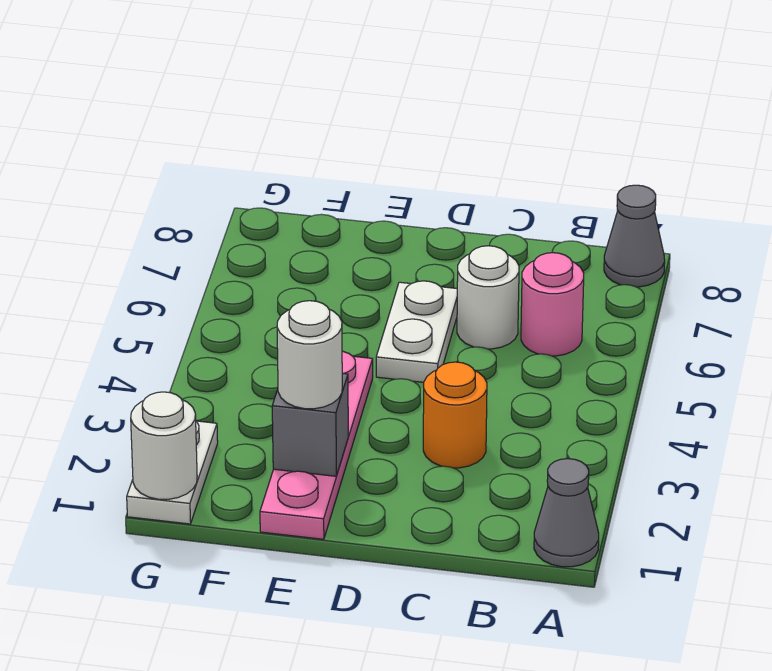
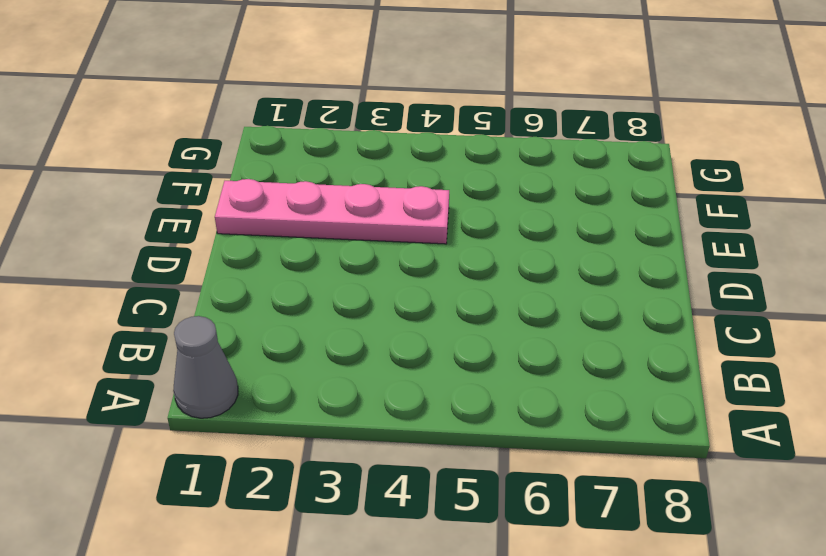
none -> grey cone A8 level 1
none -> pink round brick B6 level 1

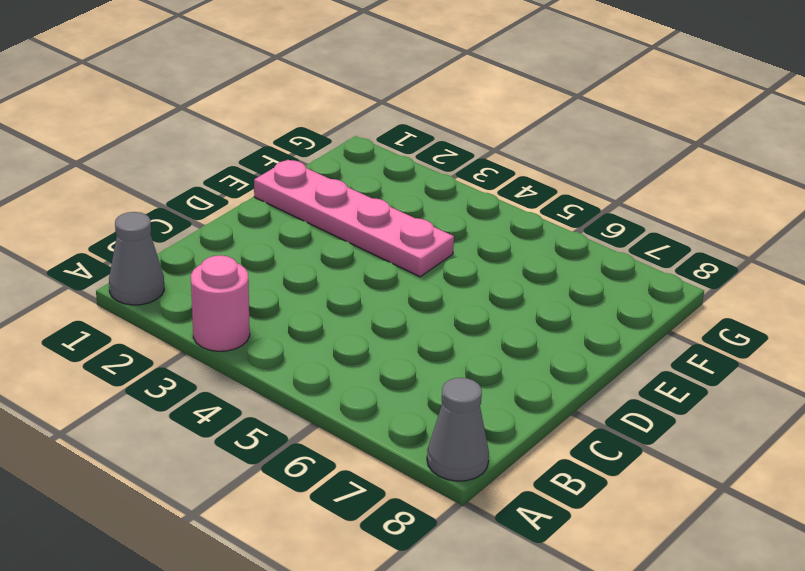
pink round brick A3 level 1 -> pink round brick B6 level 1
none -> orange round brick C3 level 1
none -> white round brick C6 level 1

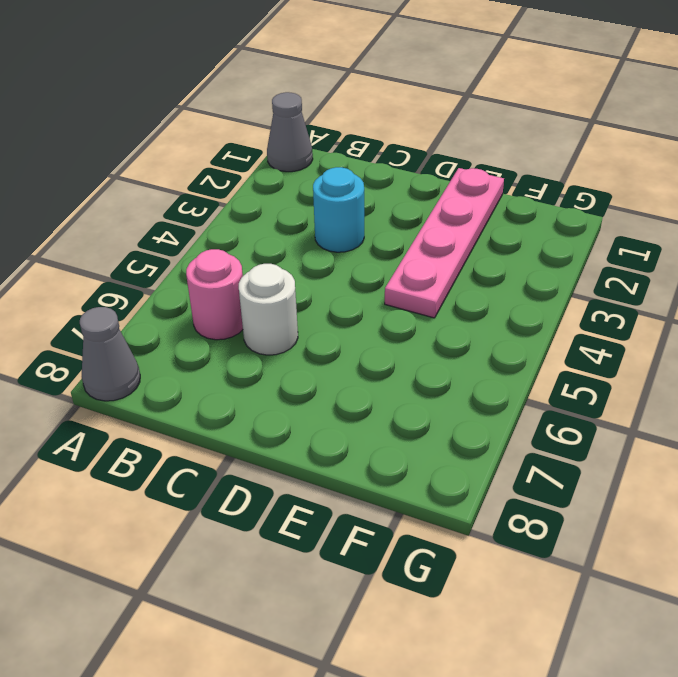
cyan round brick C3 level 1 -> orange round brick C3 level 1
none -> white plate D5:D6 level 1
none -> white plate G1:G2 level 1

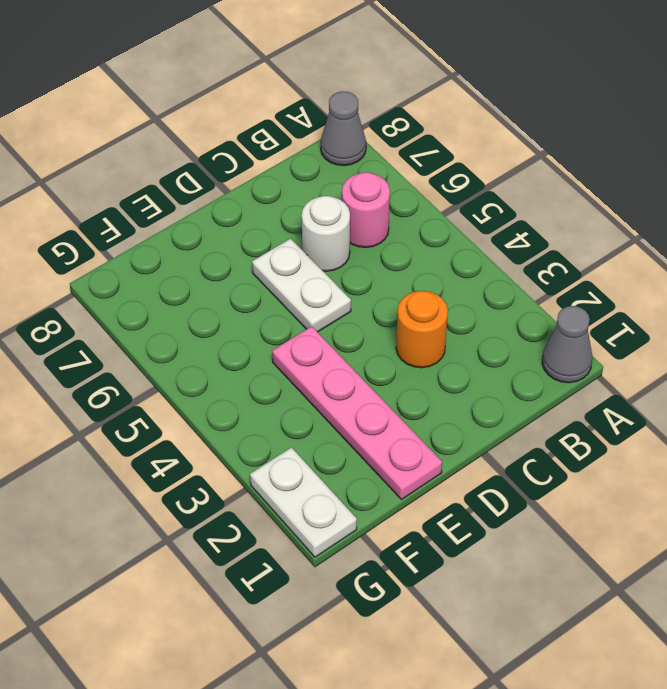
none -> grey brick E2 level 2
none -> white round brick G1 level 2

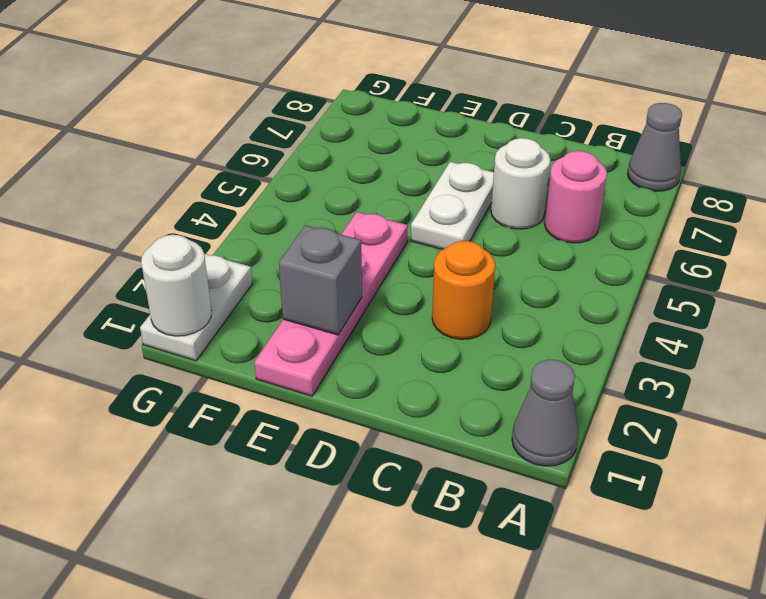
none -> white round brick E2 level 3

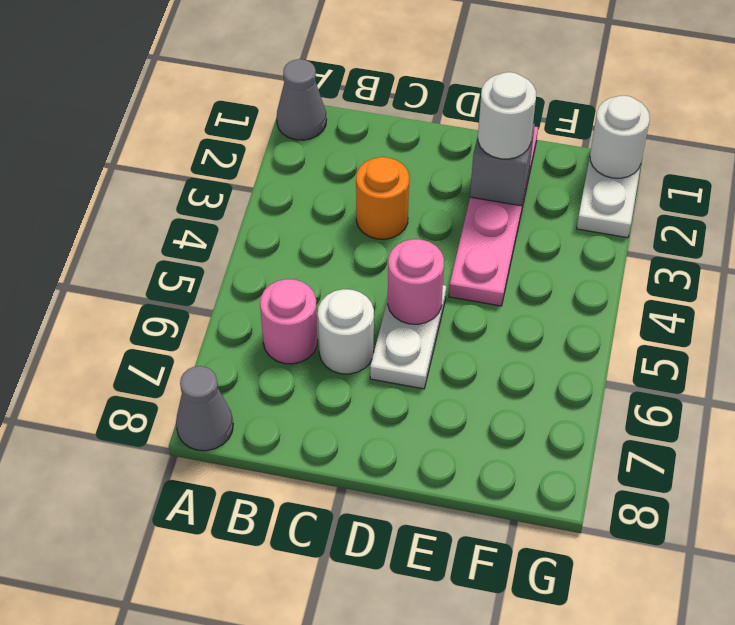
pink round brick D5 level 2 -> none

